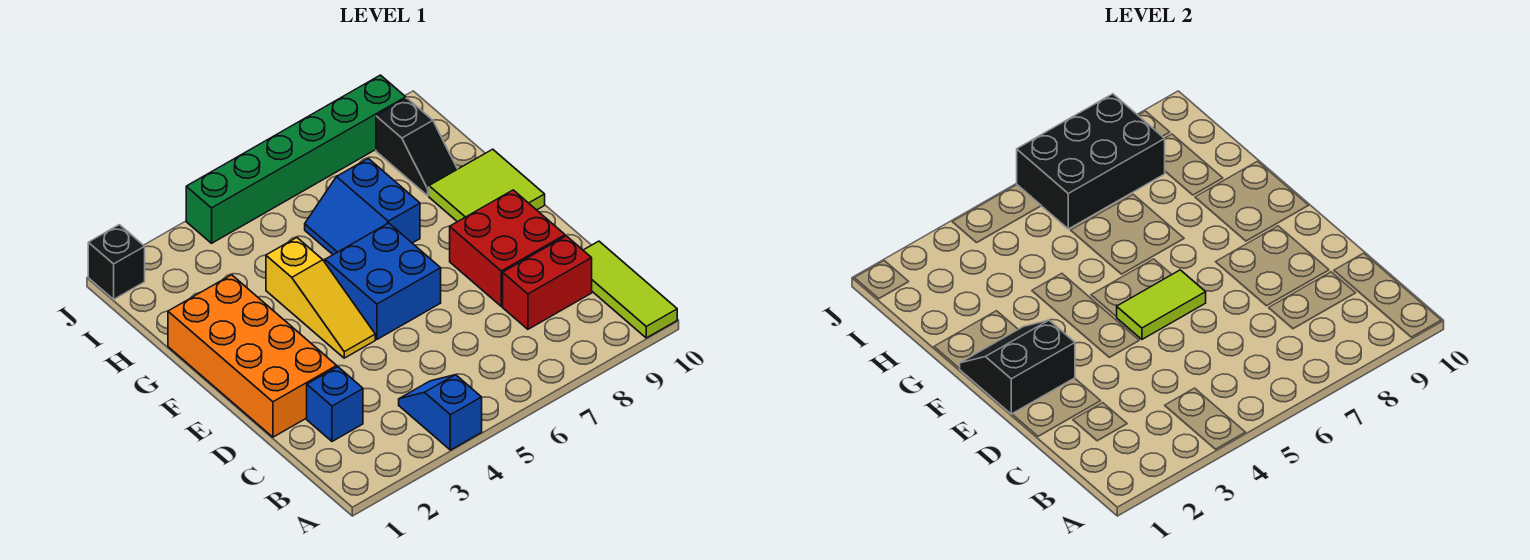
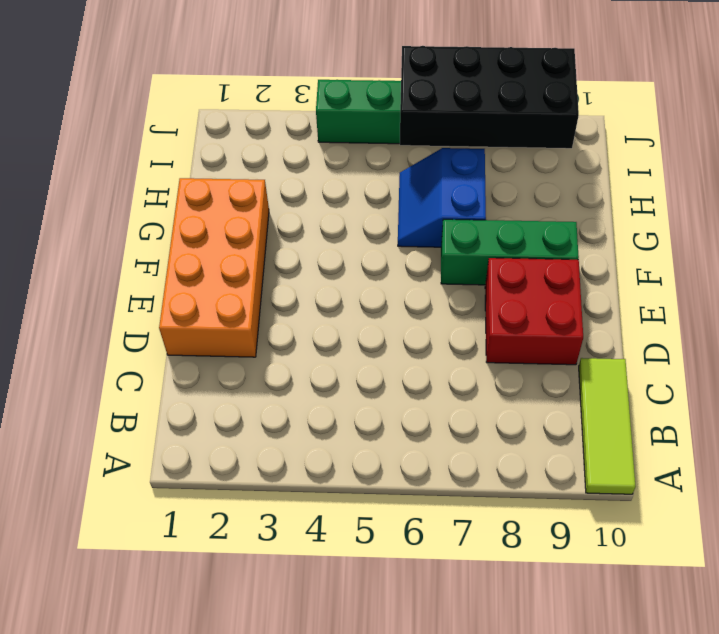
green brick F7:F9 level 1 -> lime tile F9:G10 level 1
black brick I6:J9 level 2 -> black brick I6:J8 level 2
none -> blue slope A4:B4 level 1 top A
none -> blue brick C2 level 1
none -> red brick C8:C9 level 1

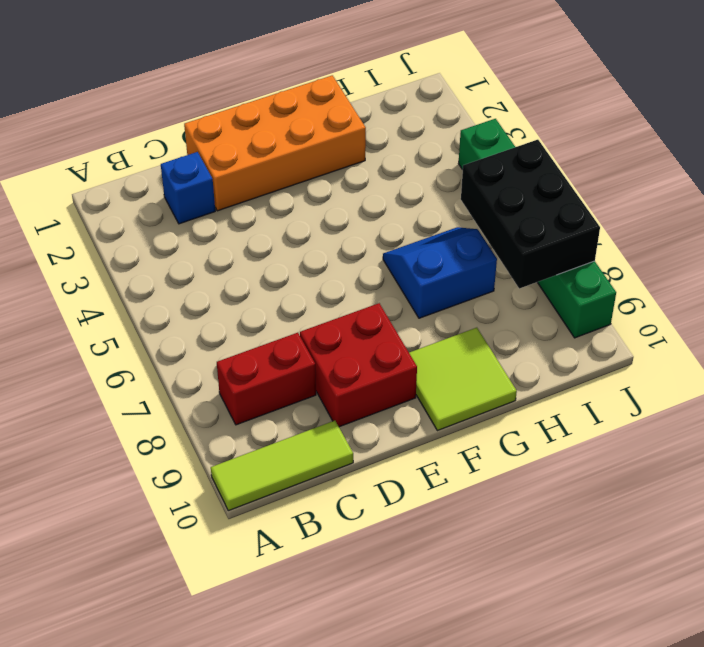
red brick B8:C8 level 1 -> red brick C8:C9 level 1
none -> blue slope A4:B4 level 1 top A
none -> yellow slope E4:G4 level 1 top G
none -> blue brick E5:F6 level 1

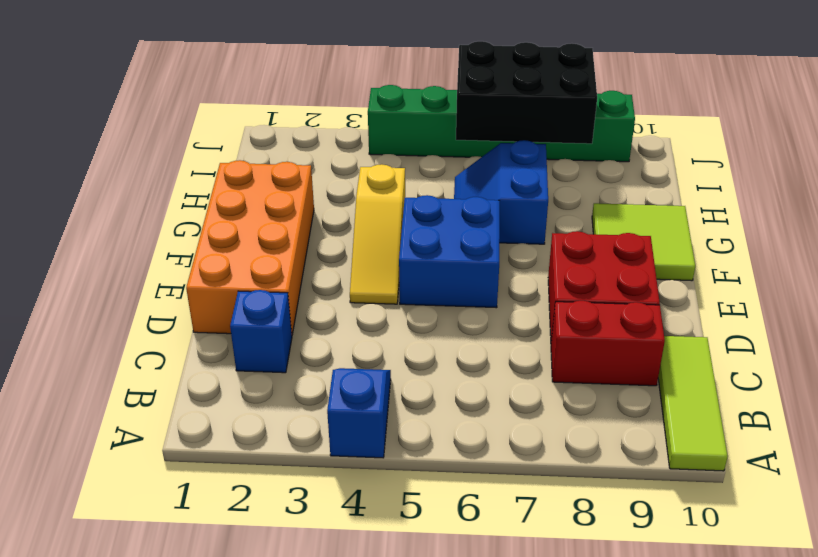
none -> black slope H9:I9 level 1 top I
none -> black brick J1 level 1
none -> black slope E1:F2 level 2 top E

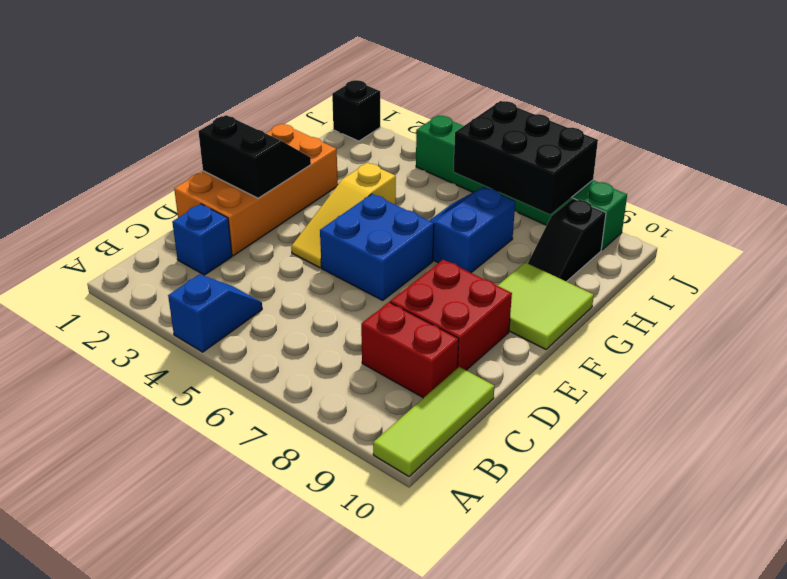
none -> lime tile E5:E6 level 2

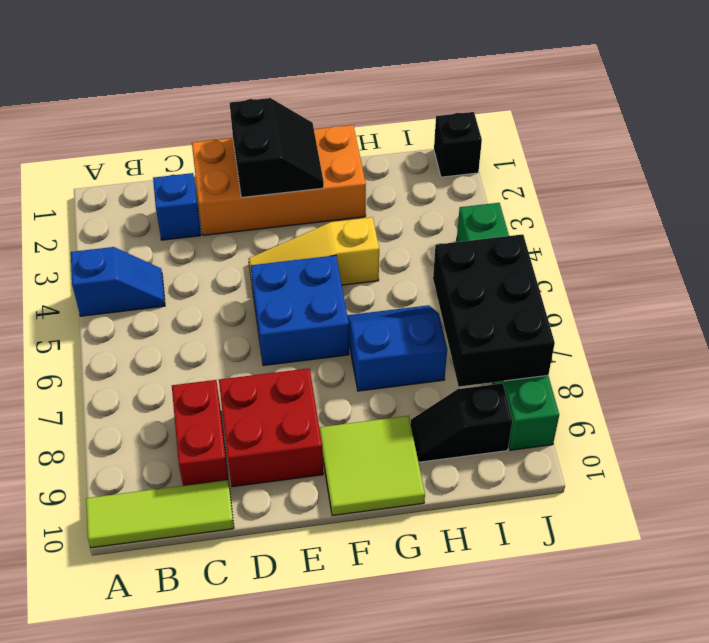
none -> lime tile E5:E6 level 2

